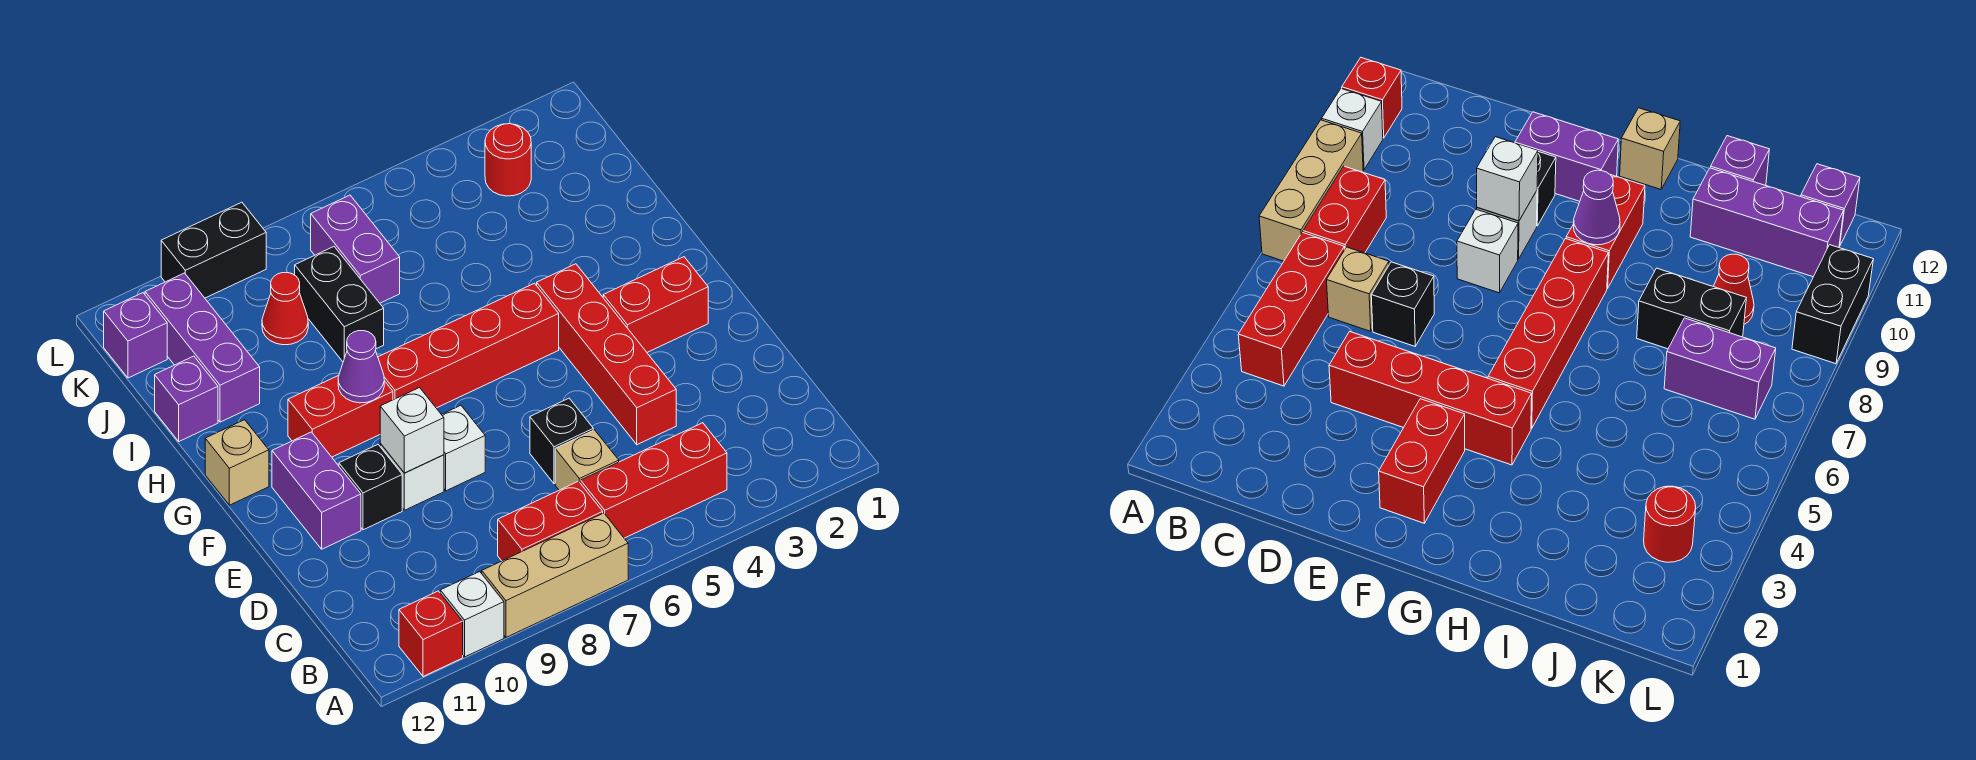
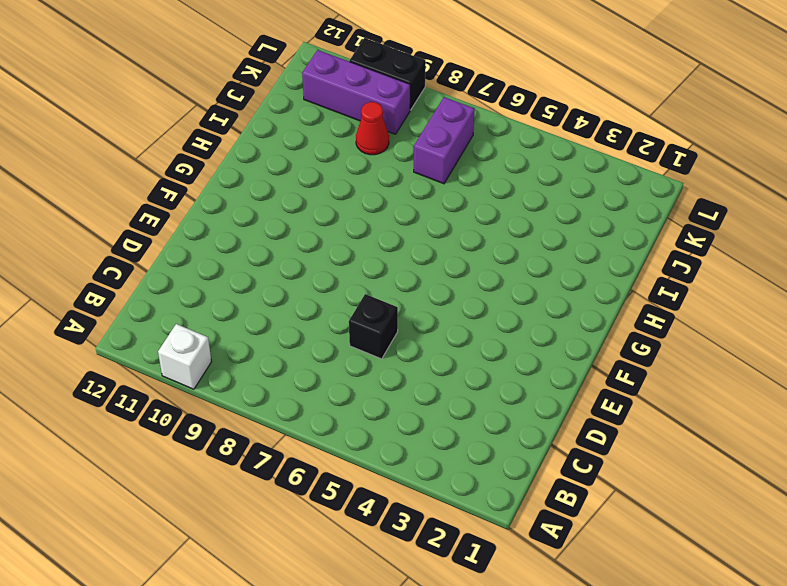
purple brick K9:K11 level 1 -> purple brick I11:K11 level 1
none -> tan brick A7:A9 level 1
none -> red brick A11 level 1
none -> red brick B4:B6 level 1

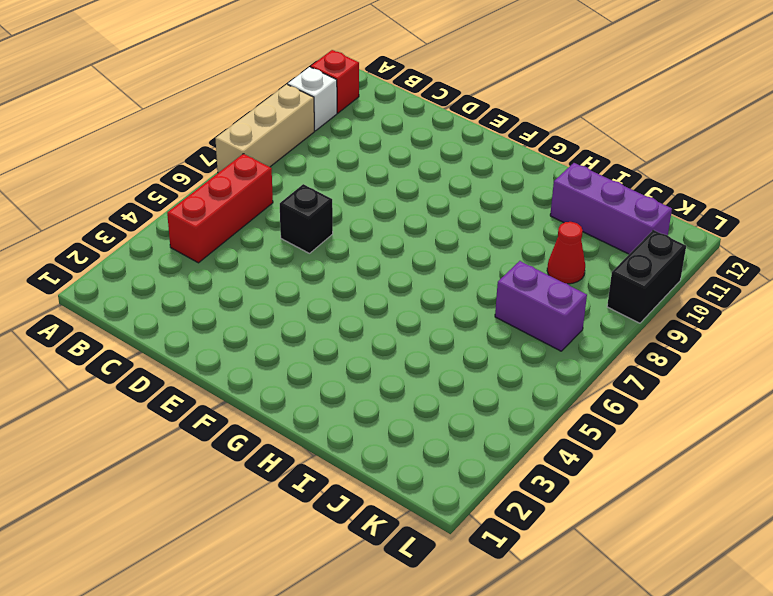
none -> red brick B7:B8 level 1
none -> tan brick C6 level 1
none -> red brick D4:G4 level 1

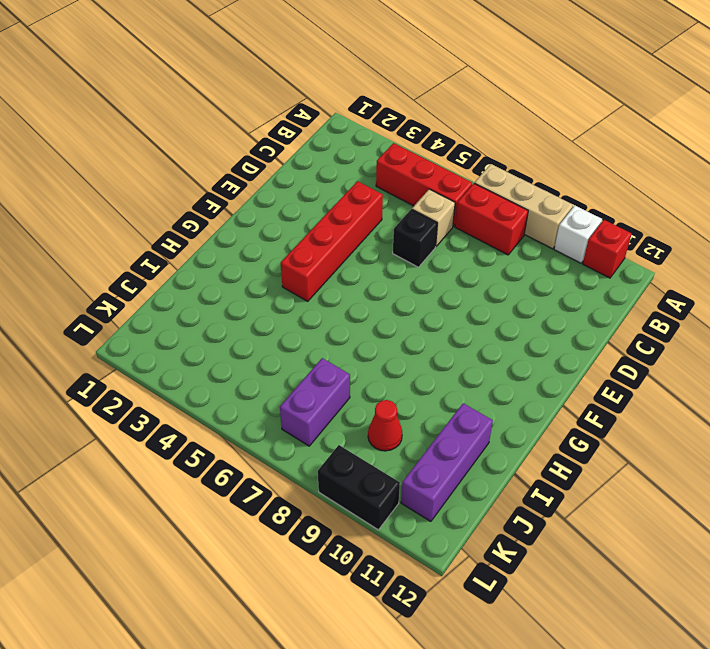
none -> white brick E8 level 1
none -> white brick E9 level 1
none -> black brick E10 level 1

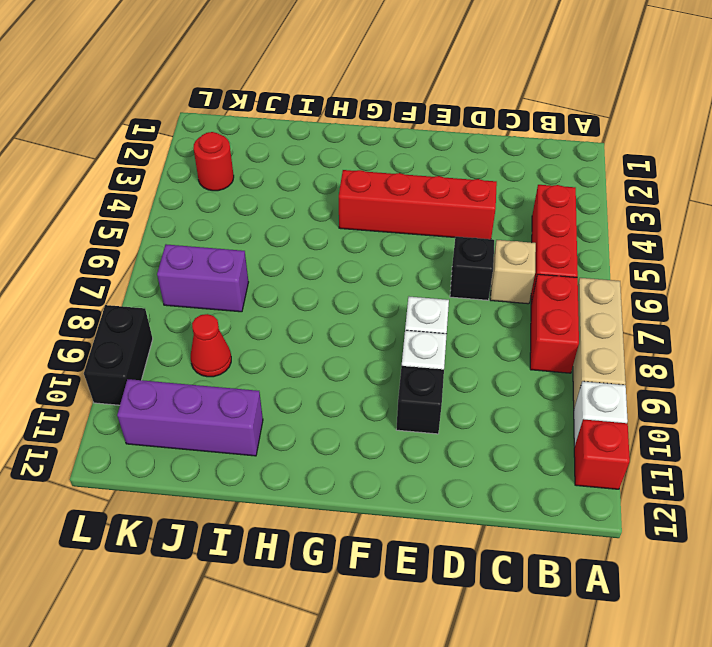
none -> purple brick E11:F11 level 1
none -> red brick F2:F3 level 1
none -> red brick G5:G8 level 1

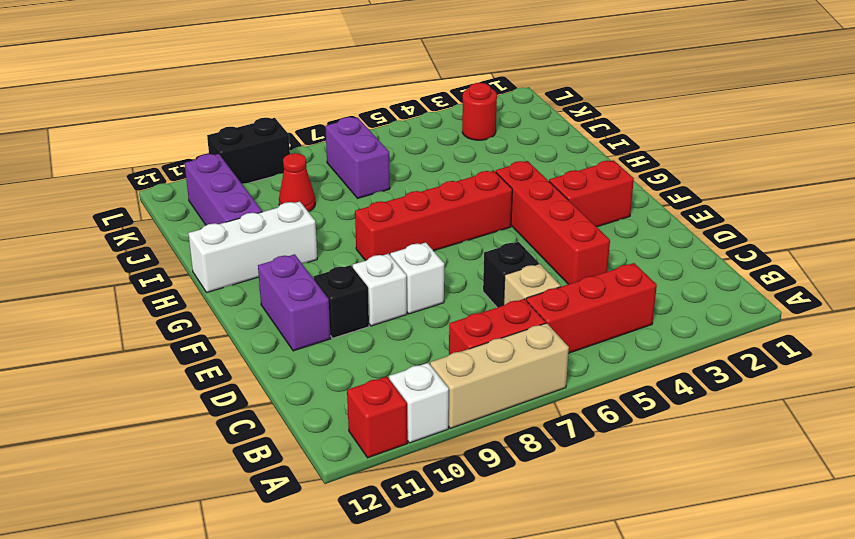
white brick H10:H12 level 1 -> none
none -> red brick G9:G10 level 1
none -> tan brick G12 level 1
none -> black brick I8:J8 level 1

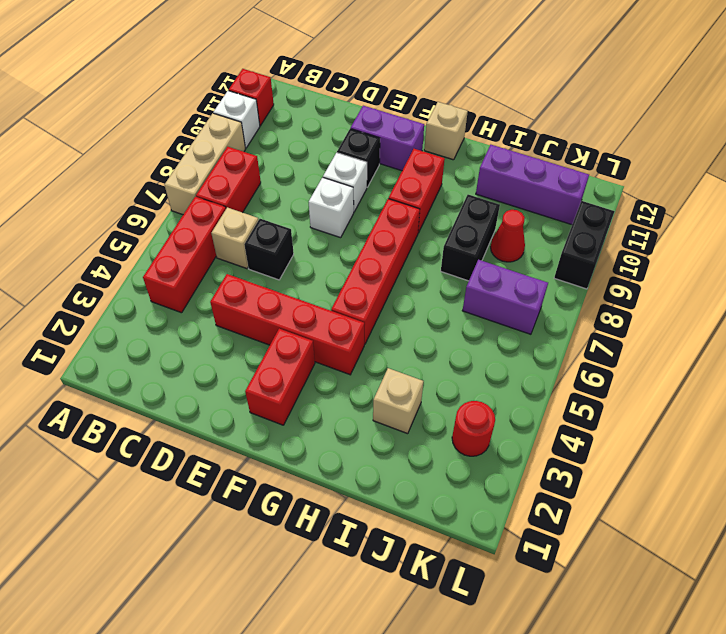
tan brick I3 level 1 -> none
black brick I8:I9 level 1 -> black brick I8:J8 level 1
none -> purple brick I12 level 1
none -> purple brick K12 level 1
none -> white brick E9 level 2

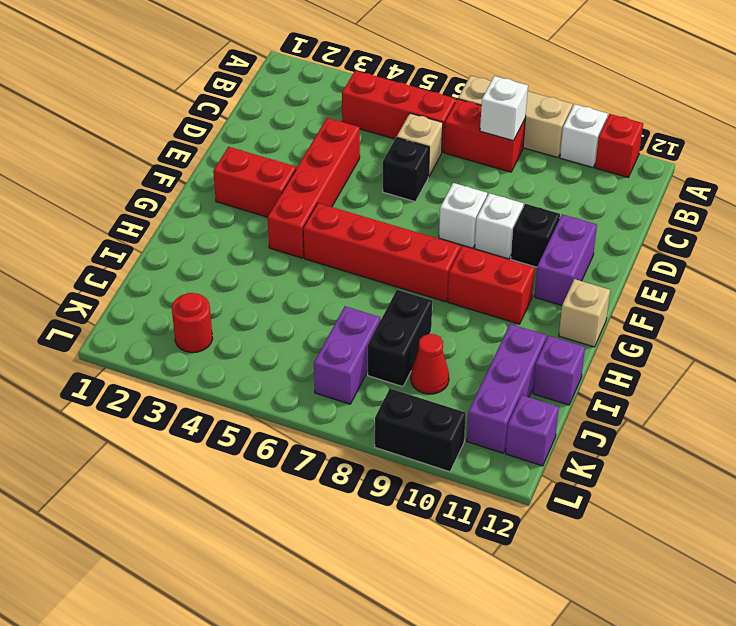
white brick B8 level 2 -> white brick E9 level 2
none -> purple cone G9 level 2

